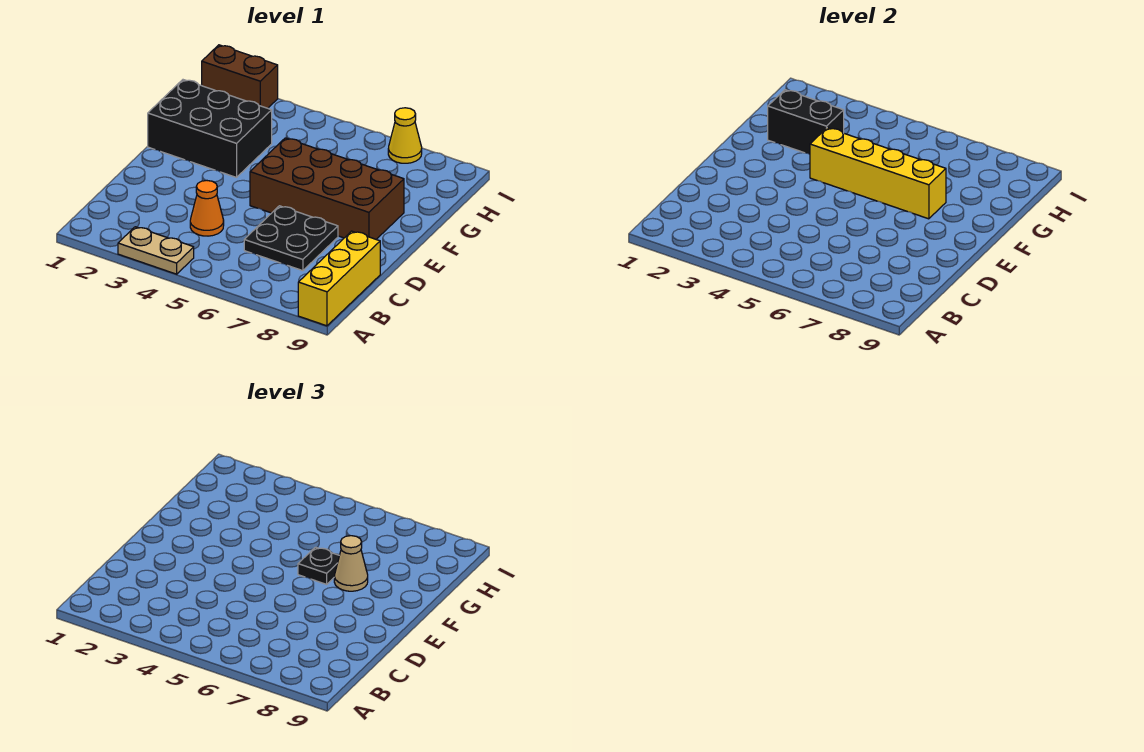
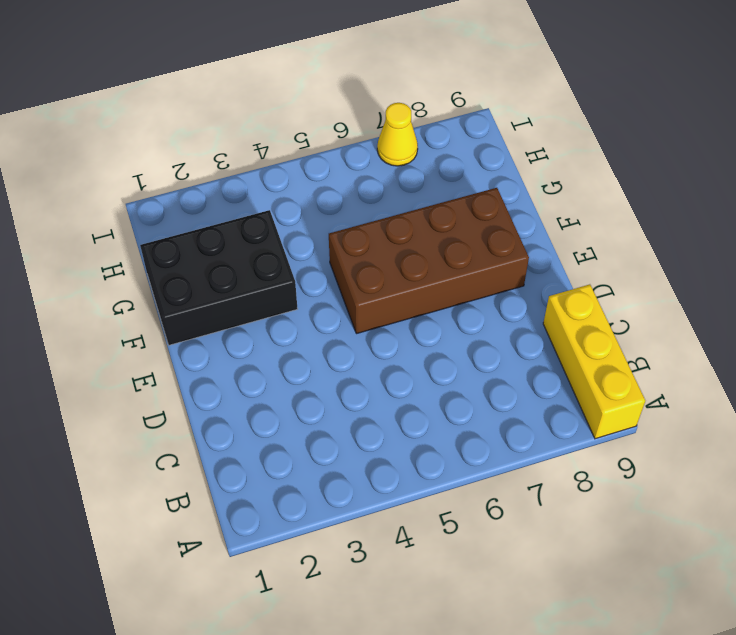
none -> tan plate A3:A4 level 1
none -> orange cone C4 level 1
none -> black plate C6:D7 level 1

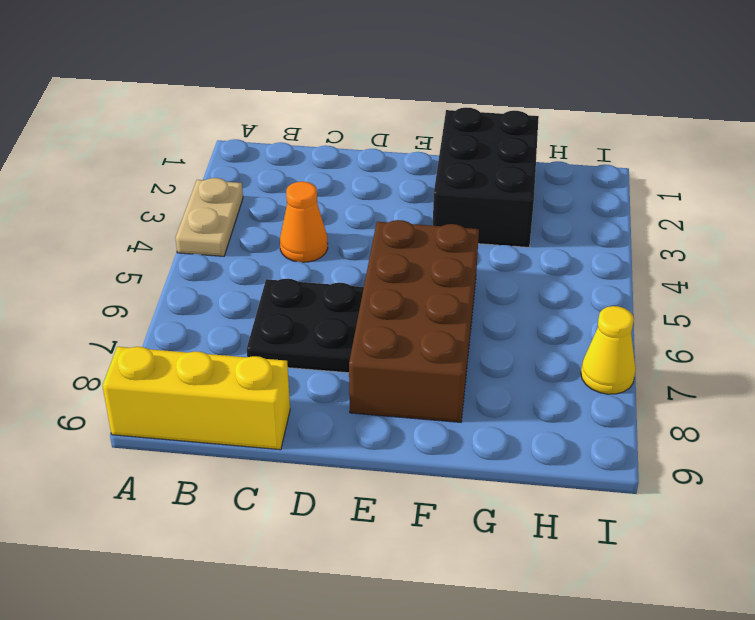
none -> brown brick I1:I2 level 1
none -> yellow brick F4:F7 level 2
none -> black brick G2:G3 level 2

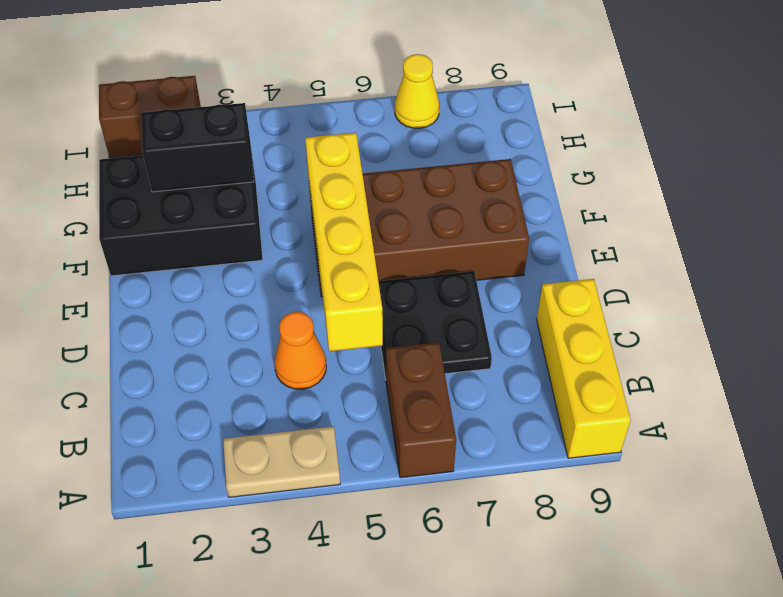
brown brick A6:B6 level 1 -> none
yellow brick C5:F5 level 2 -> yellow brick F4:F7 level 2
none -> black plate F6 level 3
none -> tan cone F7 level 3

